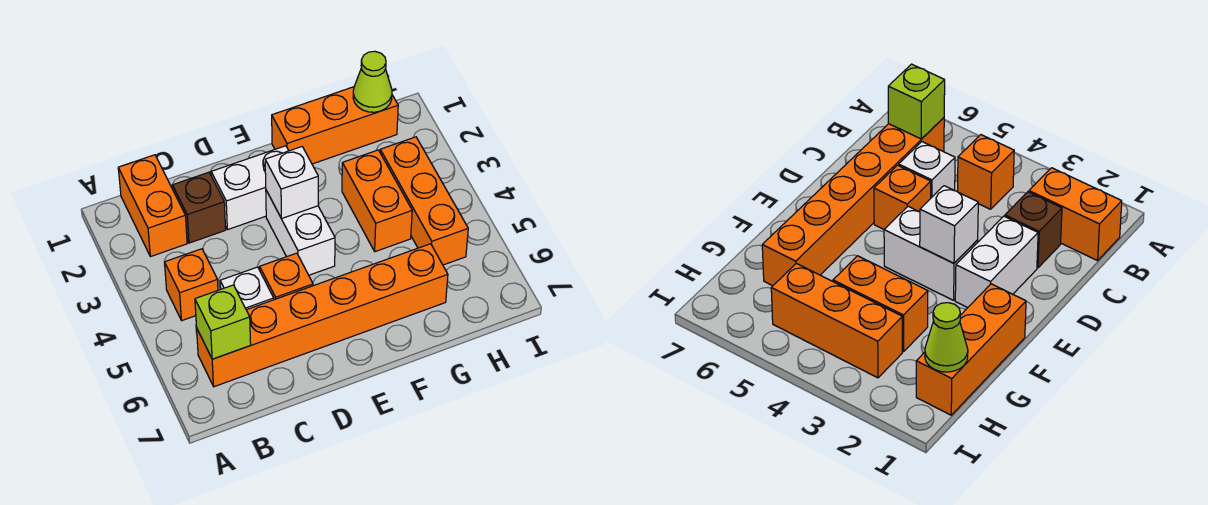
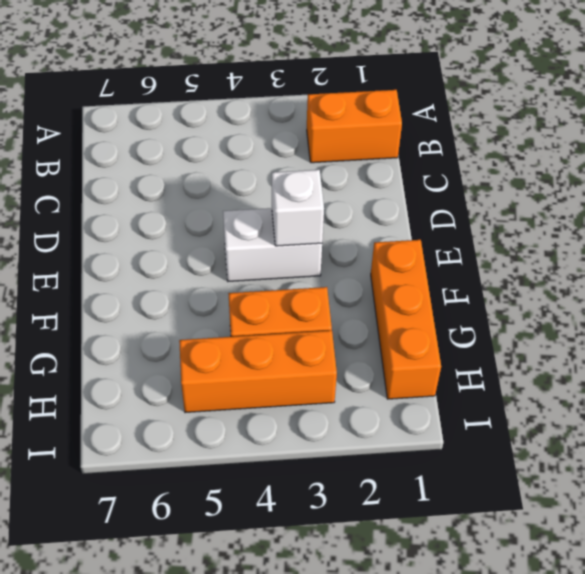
none -> orange brick B4 level 1
none -> orange brick B6:G6 level 1
none -> brown brick C2 level 1

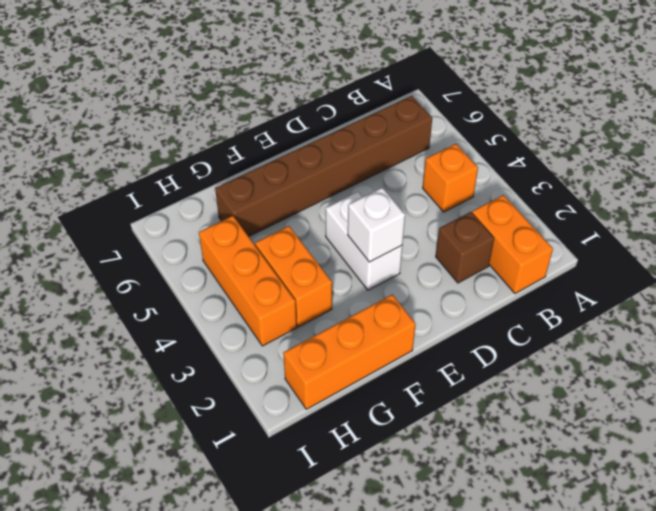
brown brick B6:G6 level 1 -> orange brick B6:G6 level 1
none -> white brick C5 level 1
none -> white brick D2:E2 level 1
none -> orange brick D5 level 1

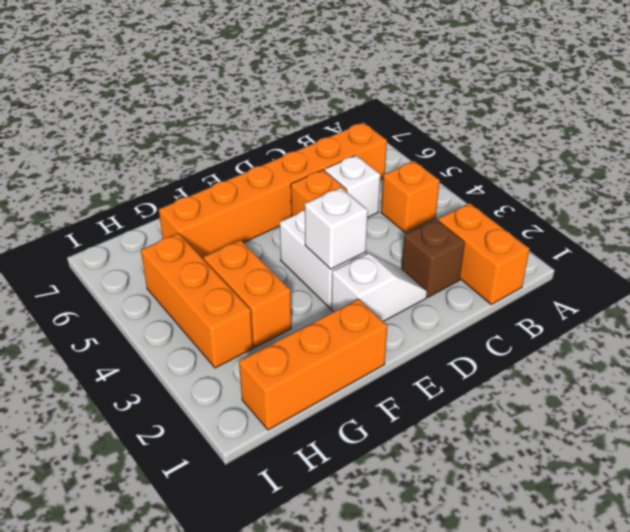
white slope D2:E2 level 1 top E -> white brick D2:E2 level 1
none -> lime brick B6 level 2
none -> lime cone H1 level 2

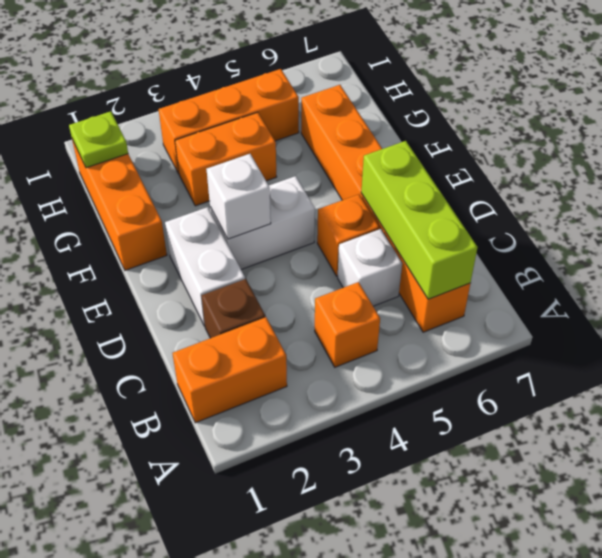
lime brick B6:D6 level 2 -> lime brick B6 level 2
lime plate H1 level 2 -> lime cone H1 level 2

